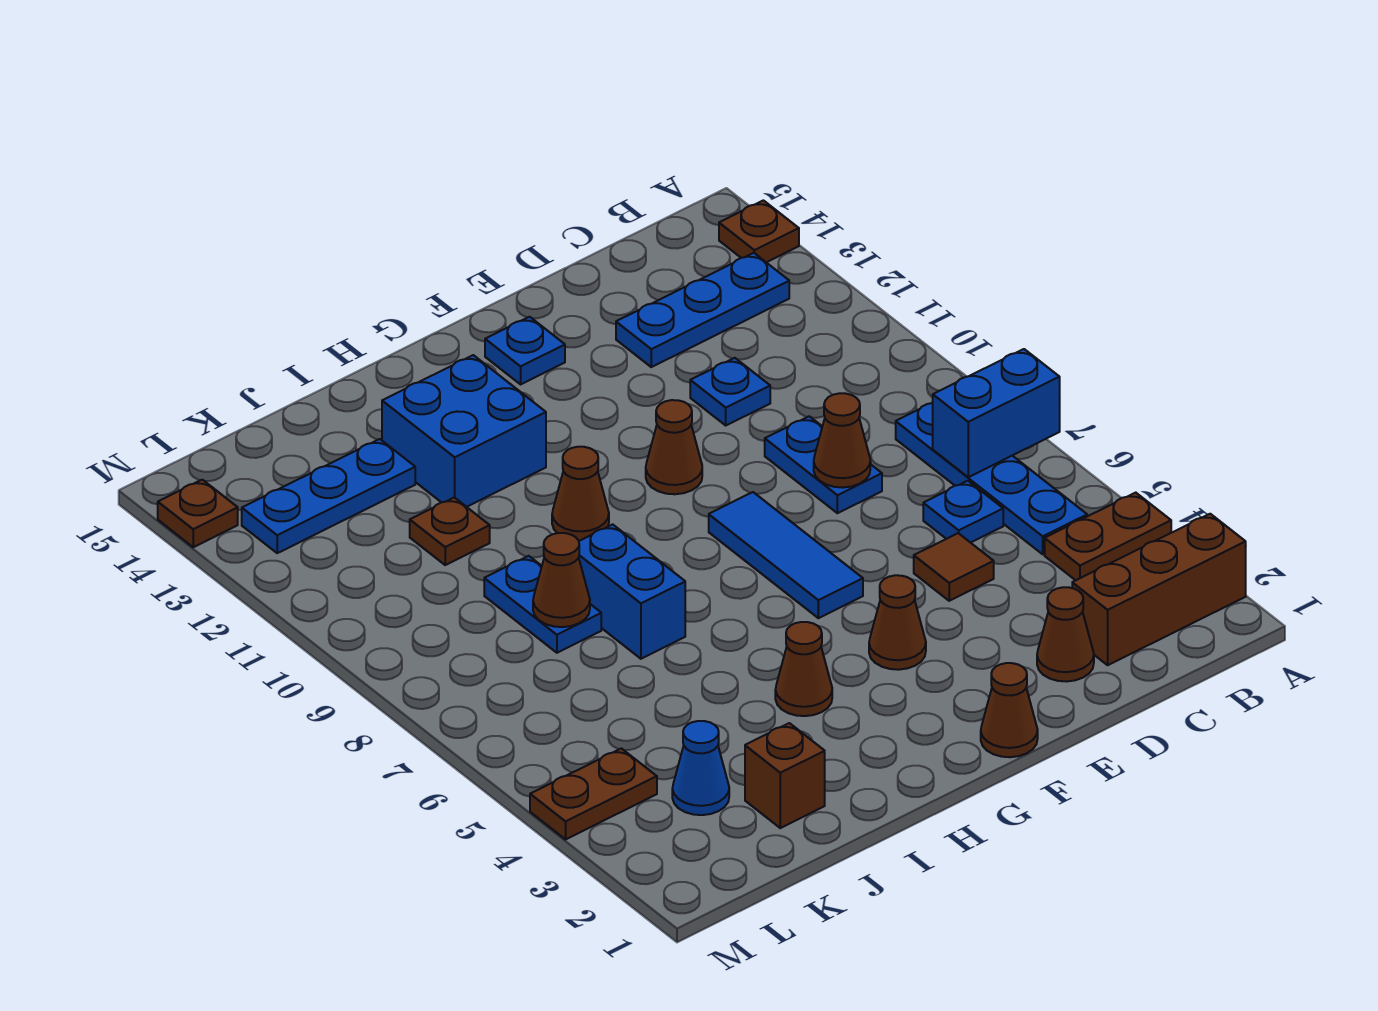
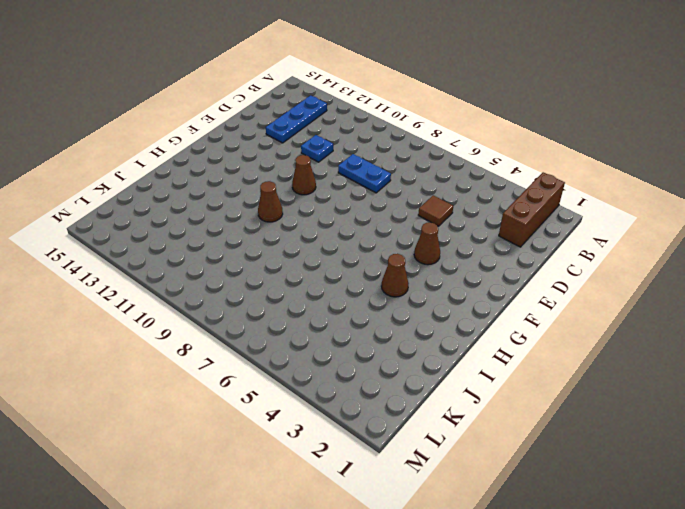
none -> brown plate A4:B4 level 1
none -> brown plate A14 level 1
none -> blue plate B5:B8 level 1

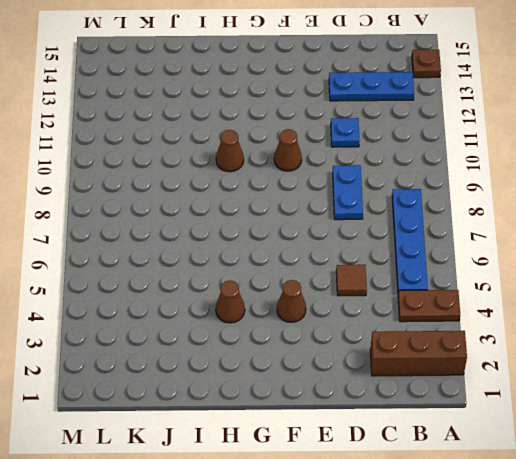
none -> blue plate C6 level 1
none -> brown cone D2 level 1
none -> brown cone F1 level 1

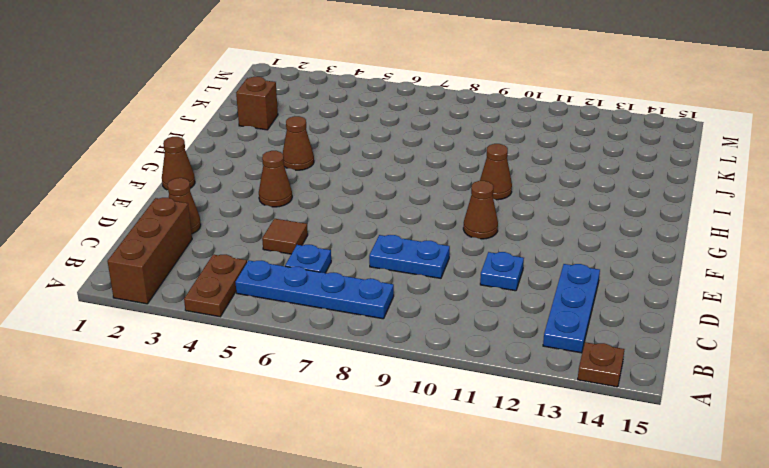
none -> blue tile F6:F8 level 1
none -> blue plate F14 level 1
none -> blue brick H12:I13 level 1

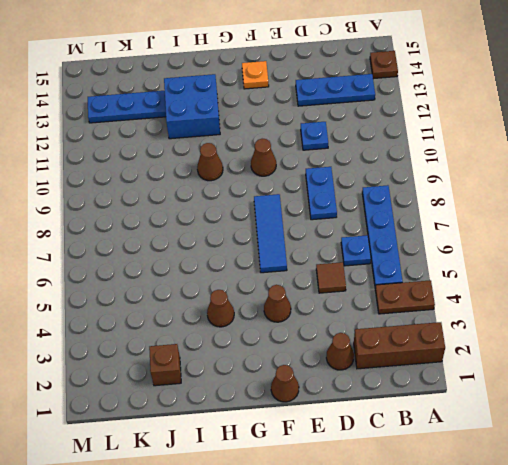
orange plate F14 level 1 -> blue plate F14 level 1
none -> blue brick I7:I8 level 1
none -> blue plate J8:J9 level 1
none -> brown plate J11 level 1

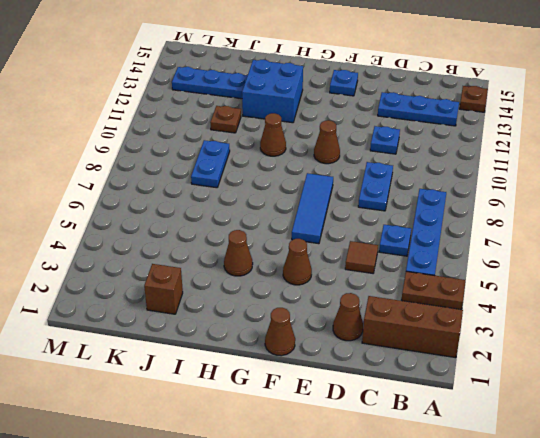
none -> blue brick I7:I8 level 1
none -> blue cone K3 level 1
none -> brown plate L4:M4 level 1

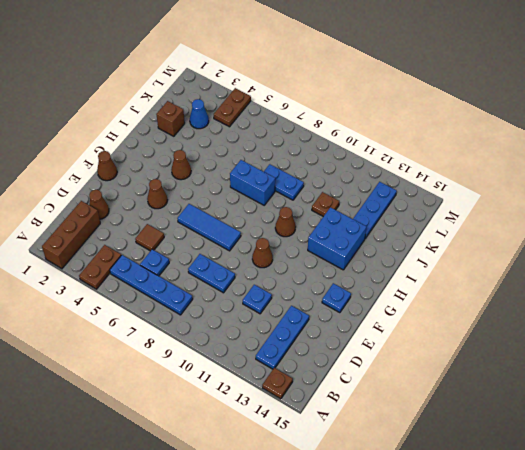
none -> brown plate M14 level 1
none -> blue brick A7:B7 level 2
none -> brown cone D8 level 2

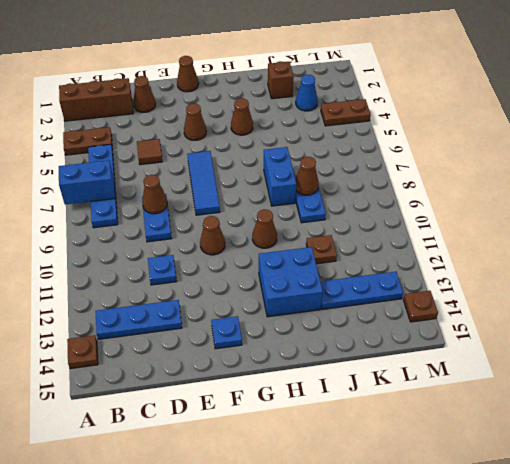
none -> blue plate C6 level 1

